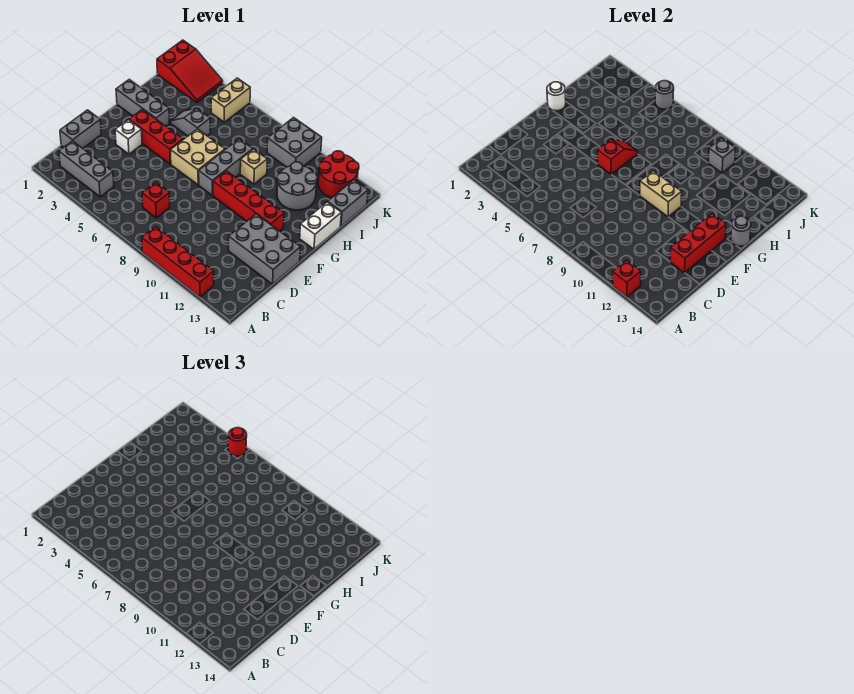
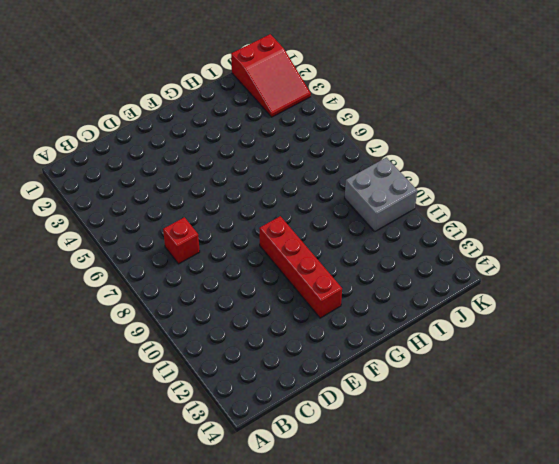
none -> red brick A9:A12 level 1
none -> grey brick B2:B4 level 1
none -> grey brick C1:D1 level 1

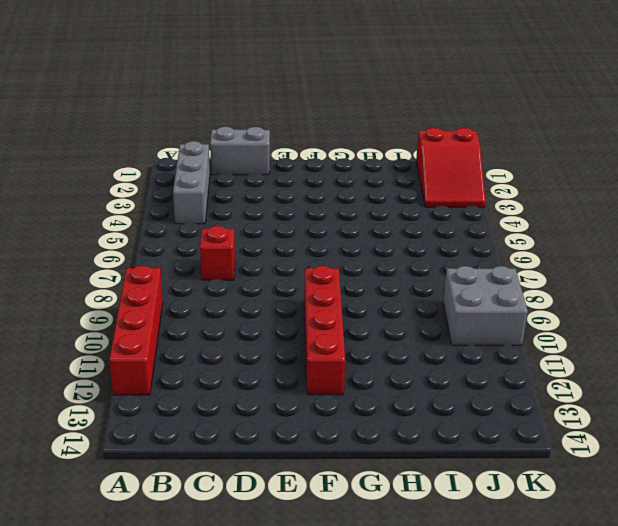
none -> grey brick D12:E14 level 1
none -> white brick E3 level 1
none -> red brick F3:F5 level 1

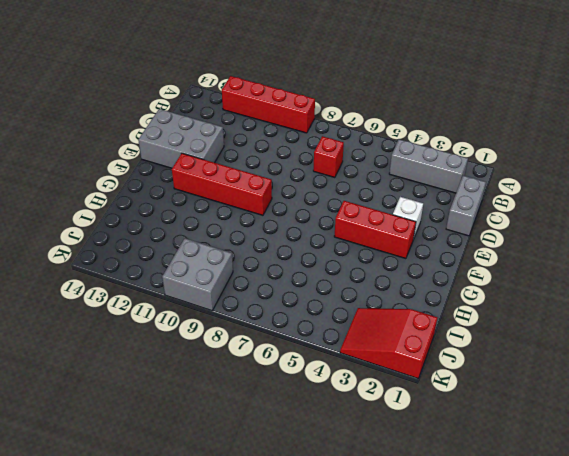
none -> tan brick F6:G7 level 1
none -> grey brick F8:H8 level 1
none -> grey brick G1:G3 level 1

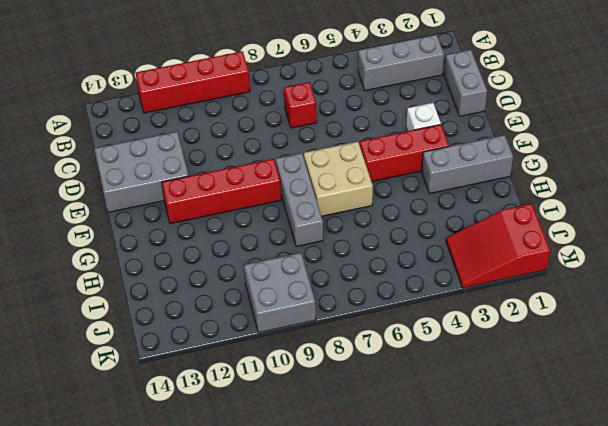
none -> white brick G14:H14 level 1
none -> grey slope H4:H5 level 1 top 5
none -> tan brick H9 level 1

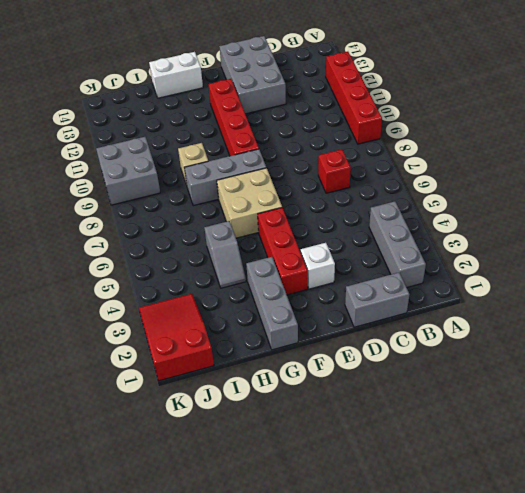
none -> grey round brick H11:I12 level 1
none -> grey brick I14:J14 level 1
none -> tan brick J5:K5 level 1

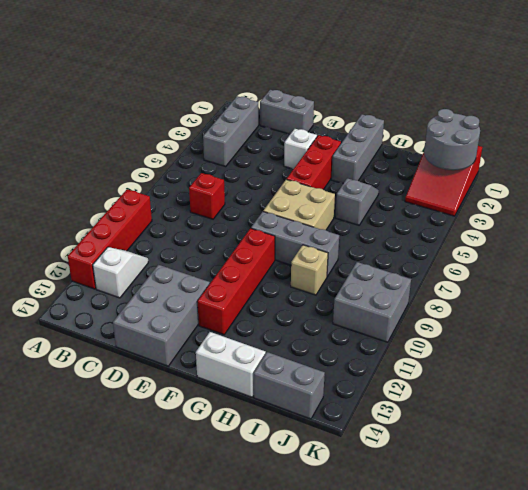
white slope B11:B12 level 1 top 12 -> none
grey round brick J1:K2 level 2 -> grey round brick H11:I12 level 1
none -> tan brick J5:K5 level 1
none -> red round brick J12:K13 level 1
none -> red brick A12 level 2

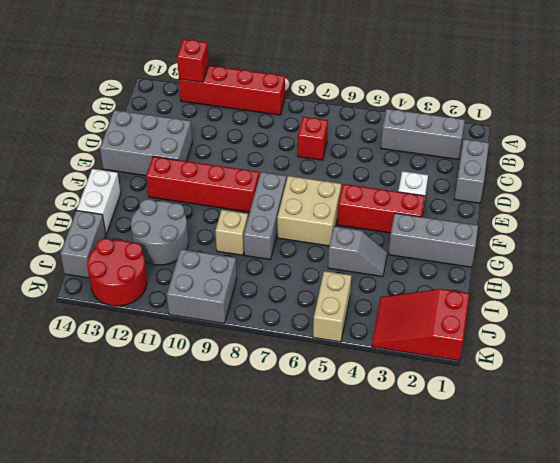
none -> red brick D13:F13 level 2
none -> red slope F6:G6 level 2 top F
none -> tan brick F9:F10 level 2

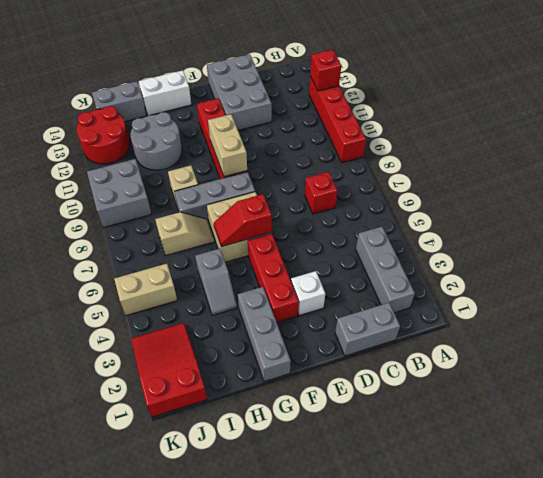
tan slope H7:I7 level 1 top I -> none
none -> red brick D13:F13 level 2
none -> white round brick G1 level 2
none -> grey round brick G14 level 2

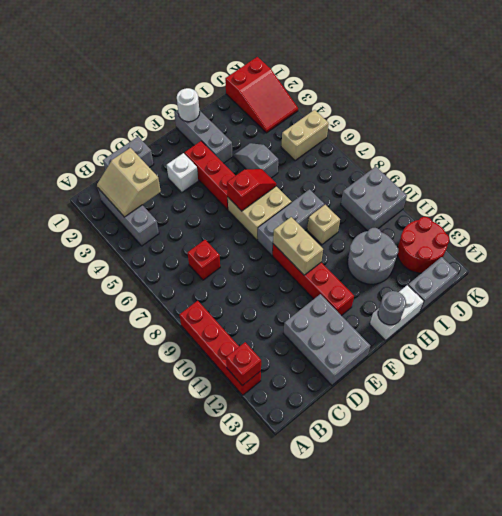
tan slope B2:C3 level 2 top C -> none
none -> red brick D13:F13 level 2
none -> grey brick J10 level 2
none -> grey round brick K5 level 2

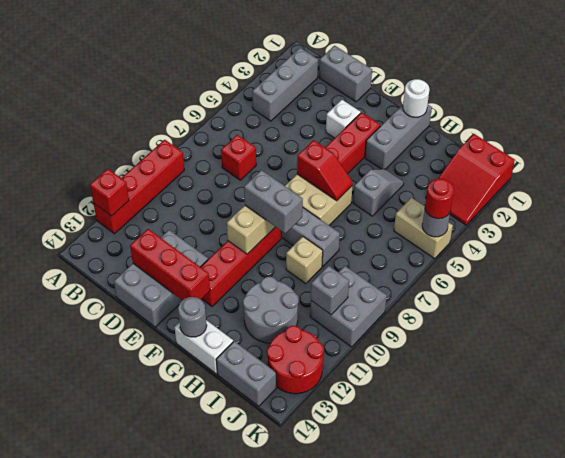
grey brick F9:G9 level 3 -> none

